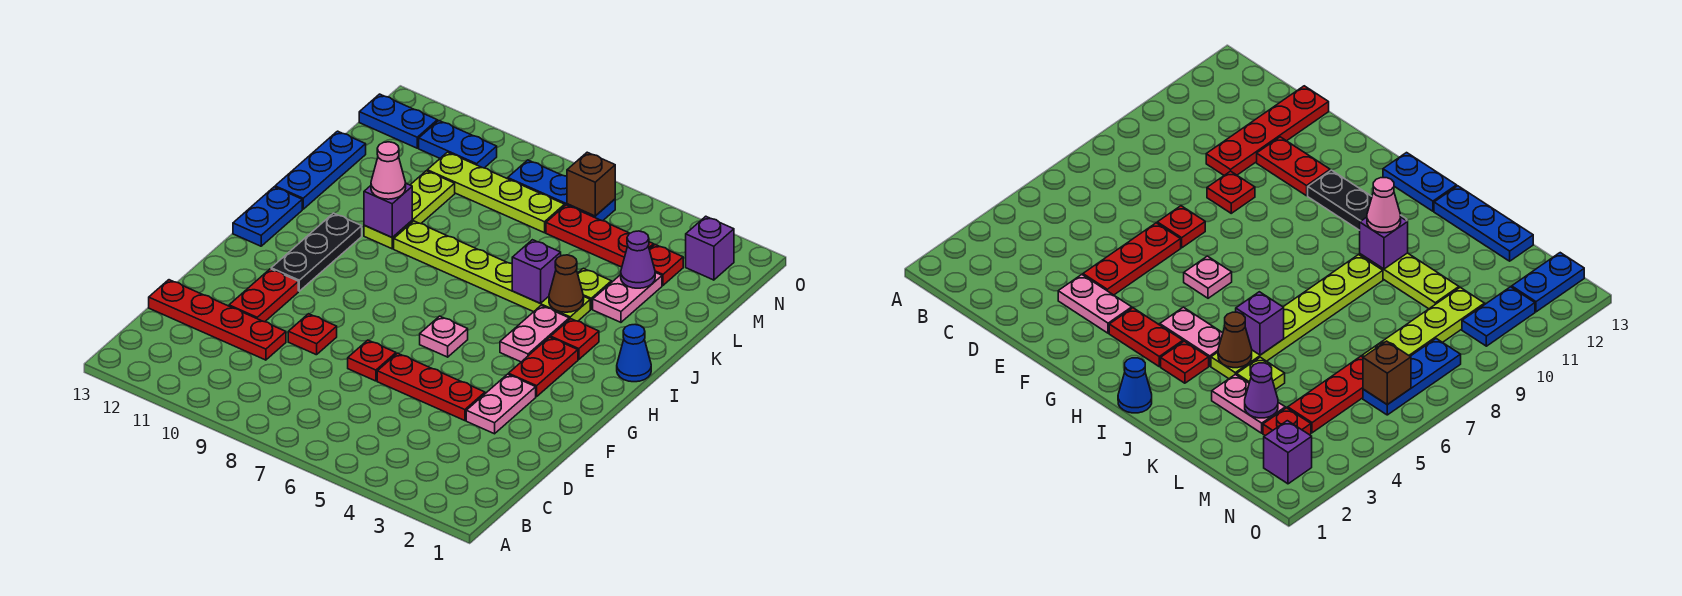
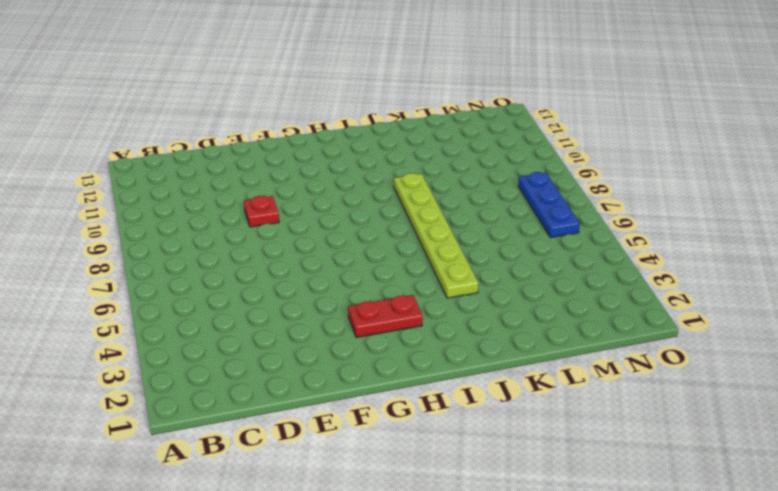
none -> red plate D10:D13 level 1
none -> pink plate E3:F3 level 1
none -> red plate E4:E6 level 1
none -> red plate E7 level 1

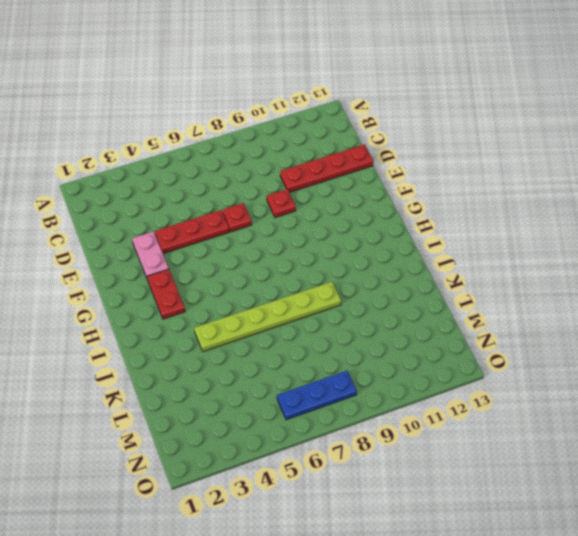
none -> red plate E11:F11 level 1
none -> pink plate G6 level 1
none -> black plate G11:I11 level 1
none -> pink plate H4:I4 level 1

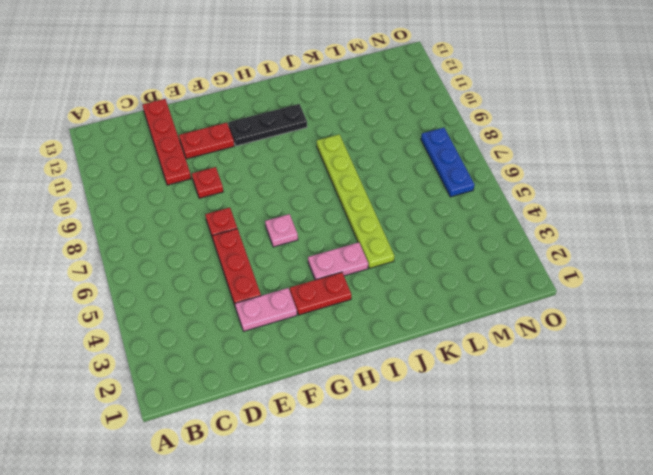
none -> blue plate H13:I13 level 1
none -> blue cone I1 level 1
none -> red plate I3 level 1
none -> lime plate J10:L10 level 1

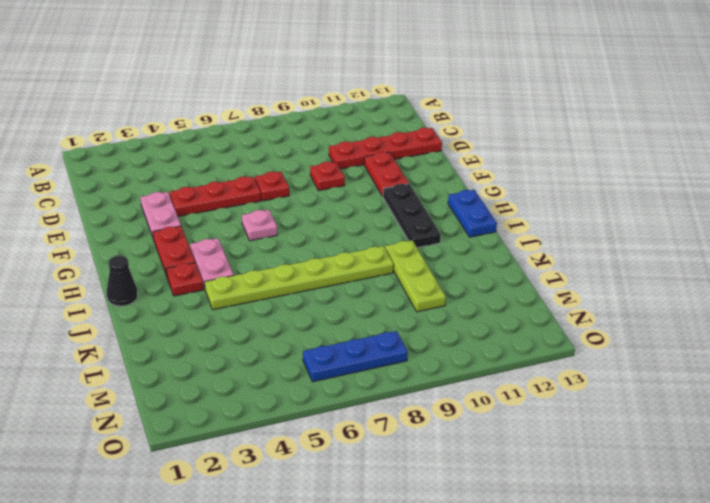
black cone I1 level 1 -> blue cone I1 level 1
none -> blue plate J13:L13 level 1
none -> pink plate K3:L3 level 1
none -> lime plate K4 level 1
none -> red plate M3 level 1

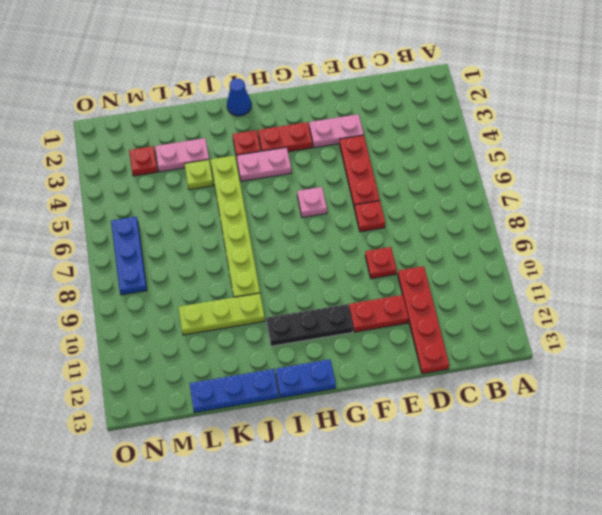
none -> red plate M4:M6 level 1
none -> lime plate M7:M10 level 1
none -> purple brick N2 level 1
none -> blue plate N10:N11 level 1

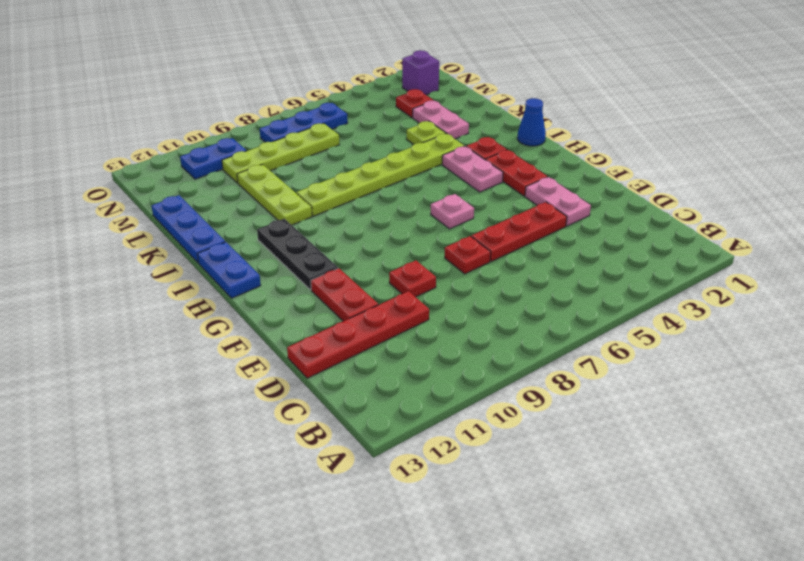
none -> red plate M4:M6 level 1
none -> blue plate N12:N13 level 1
none -> brown cone J4 level 2
none -> purple brick J5 level 2

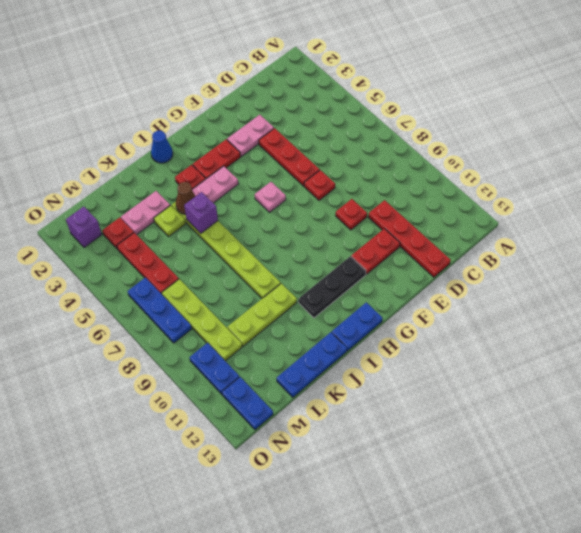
none -> purple brick J10 level 2
none -> purple cone L3 level 2
none -> brown brick N6 level 2
none -> pink cone J10 level 3

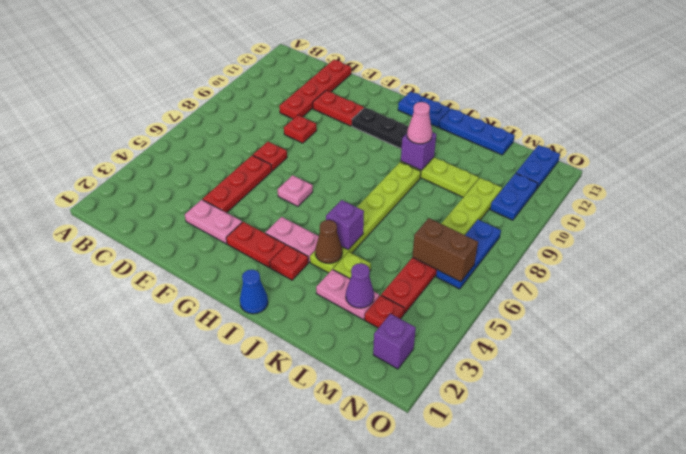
brown brick M6:N6 level 2 -> brown brick N6 level 2

